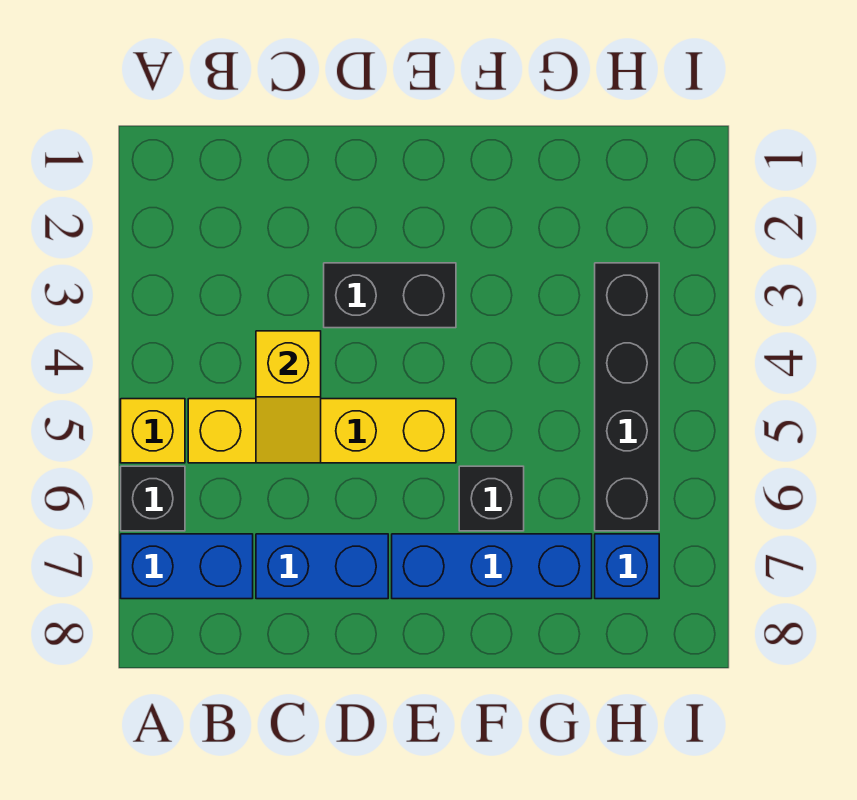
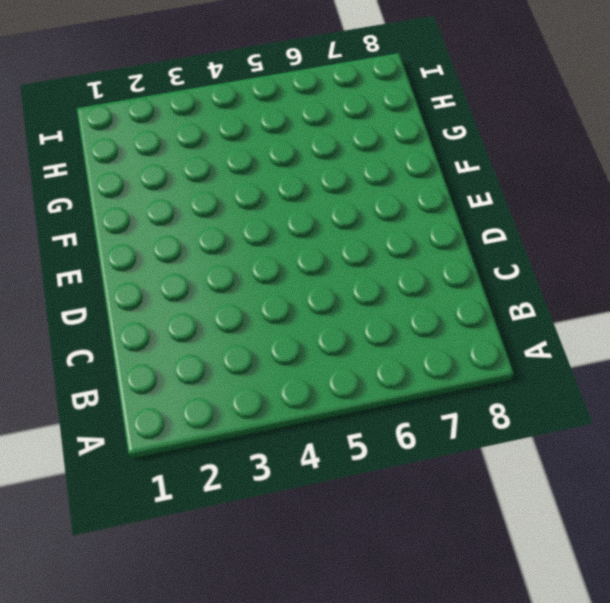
none -> yellow brick A5 level 1
none -> black brick A6 level 1

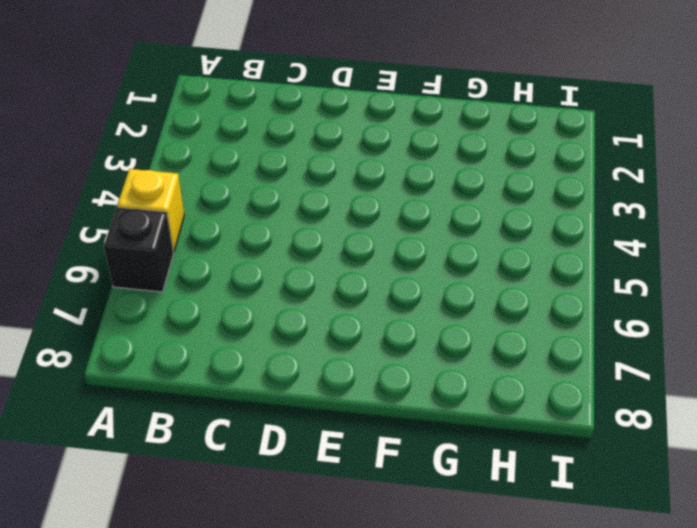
none -> blue brick A7:B7 level 1
none -> yellow brick B5:E5 level 1

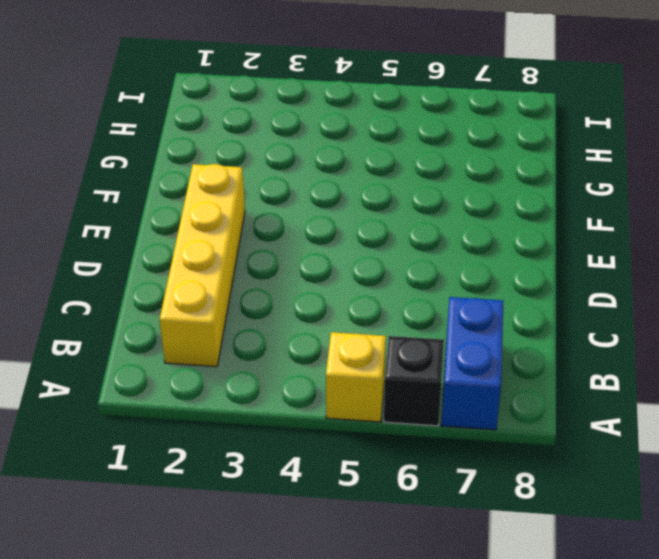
yellow brick B2:E2 level 1 -> yellow brick B5:E5 level 1
none -> blue brick C7:D7 level 1
none -> black brick D3:E3 level 1

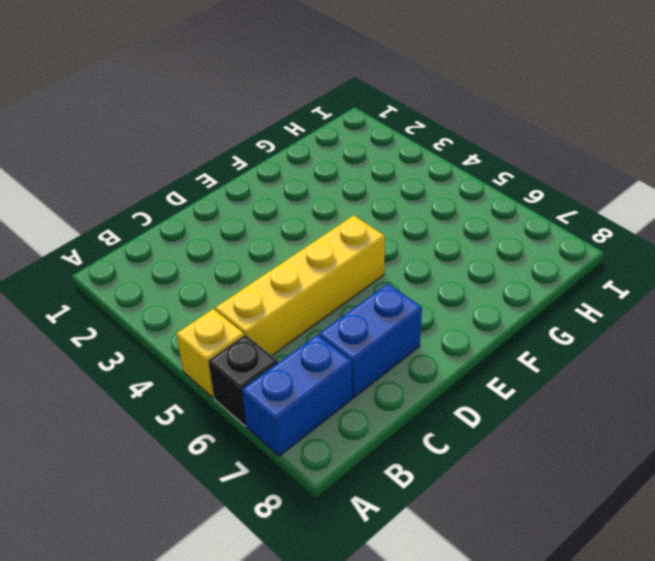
none -> black brick D3:E3 level 1
none -> blue brick E7:G7 level 1

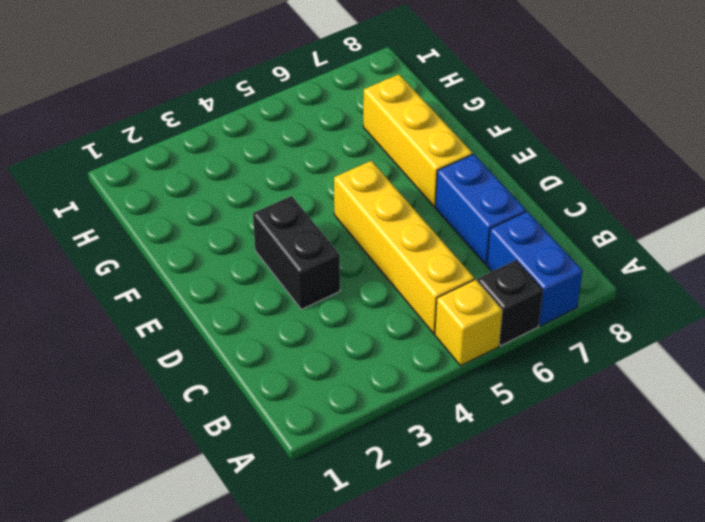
yellow brick E7:G7 level 1 -> blue brick E7:G7 level 1
none -> black brick F6 level 1
none -> black brick H3:H6 level 1

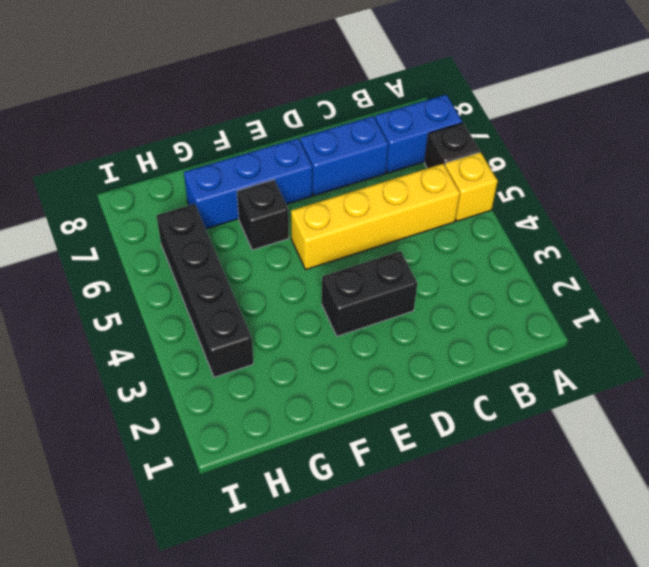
none -> blue brick H7 level 1
none -> yellow slope C4:C5 level 2 top 4

